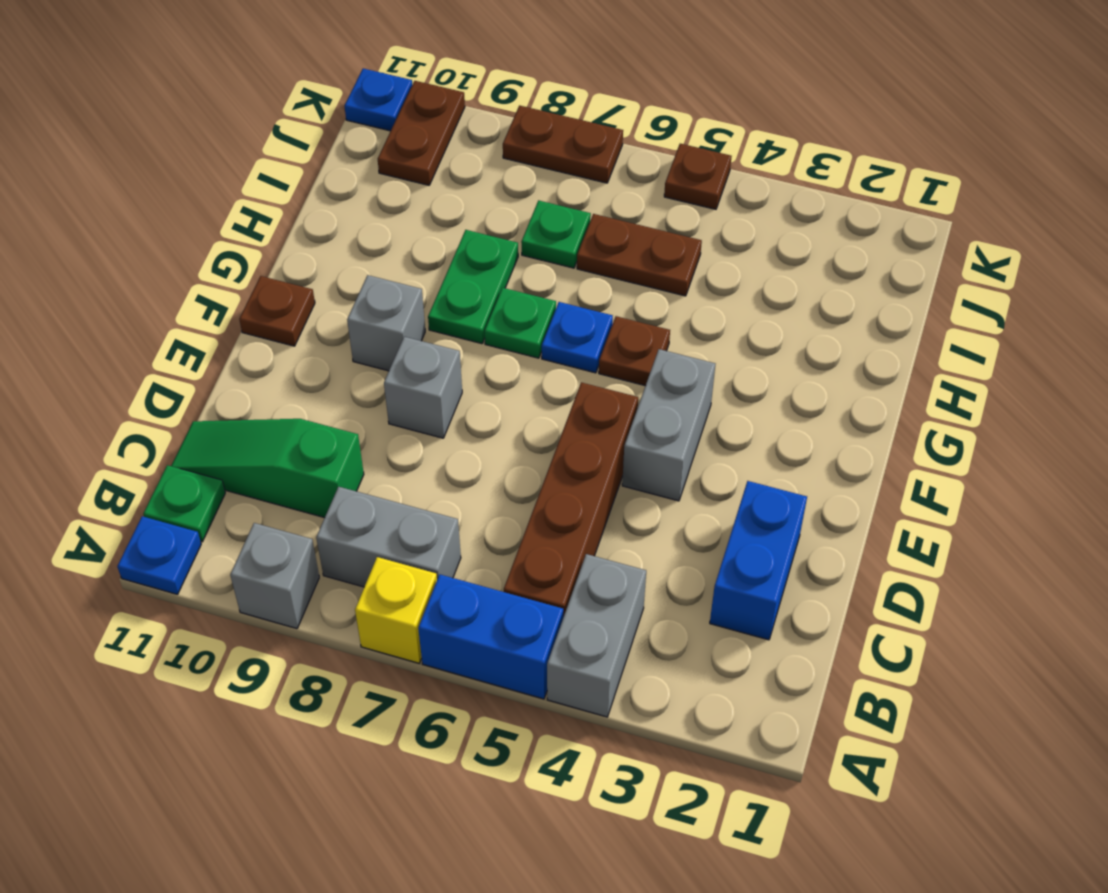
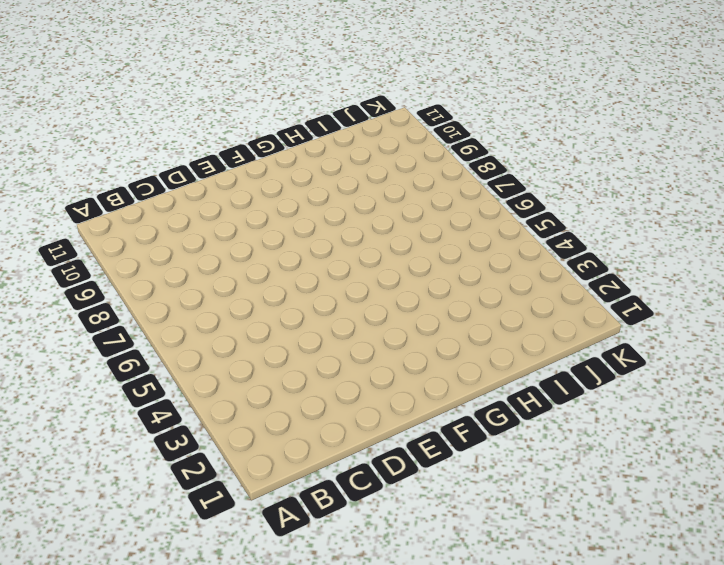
none -> grey brick A4:B4 level 1
none -> blue brick A5:A6 level 1
none -> yellow brick A7 level 1

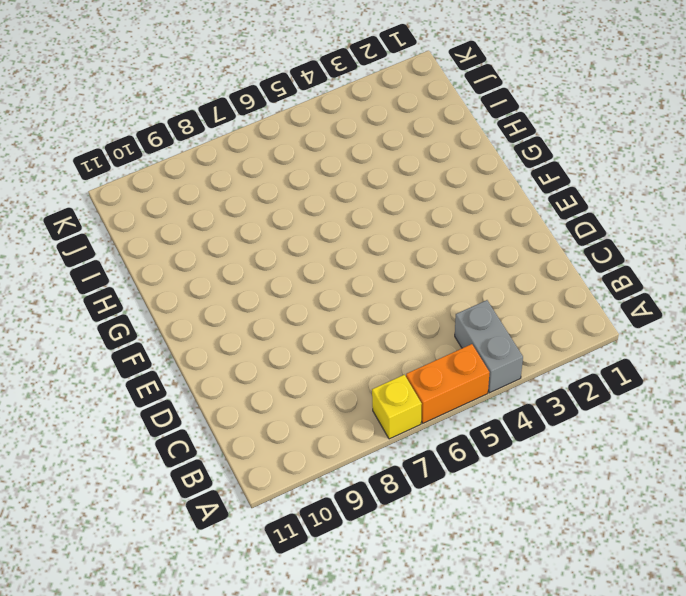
orange brick A5:A6 level 1 -> blue brick A5:A6 level 1
none -> grey brick A9 level 1
none -> blue plate A11 level 1
none -> brown brick B5:E5 level 1

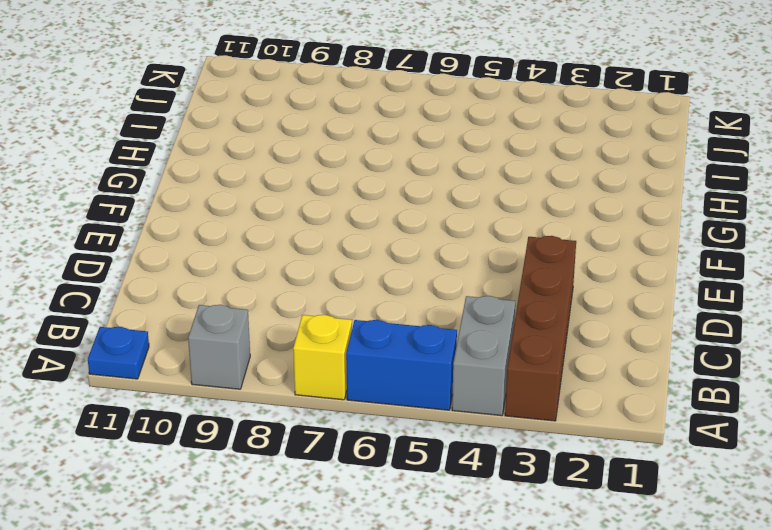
brown brick A3:D3 level 1 -> brown brick B5:E5 level 1
none -> grey brick B7:B8 level 1
none -> green plate B11 level 1
none -> blue brick C2:D2 level 1

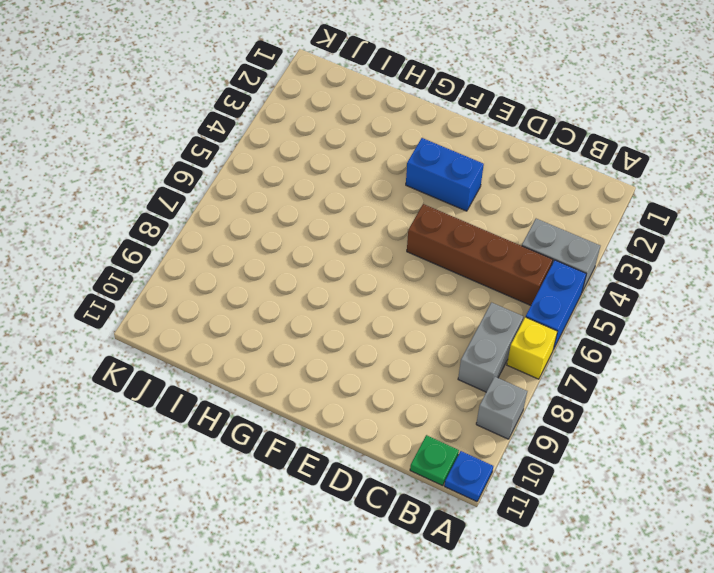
blue brick E3:F3 level 1 -> blue brick C2:D2 level 1
none -> green slope C9:C11 level 1 top 9
none -> grey brick E4:F4 level 1
none -> grey brick E8 level 1

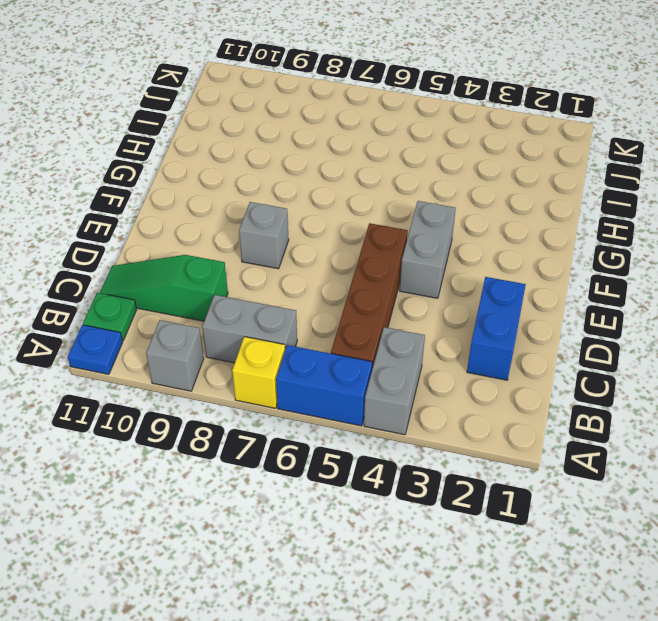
none -> grey brick F9 level 1
none -> brown plate F11 level 1
none -> brown plate G5 level 1

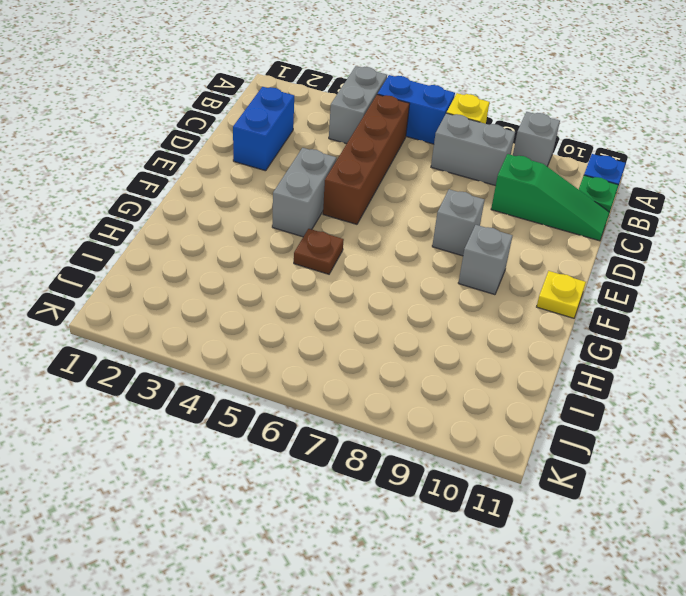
yellow plate F11 level 1 -> brown plate F11 level 1
none -> blue plate G6 level 1
none -> green plate G7 level 1
none -> green plate G8:H8 level 1

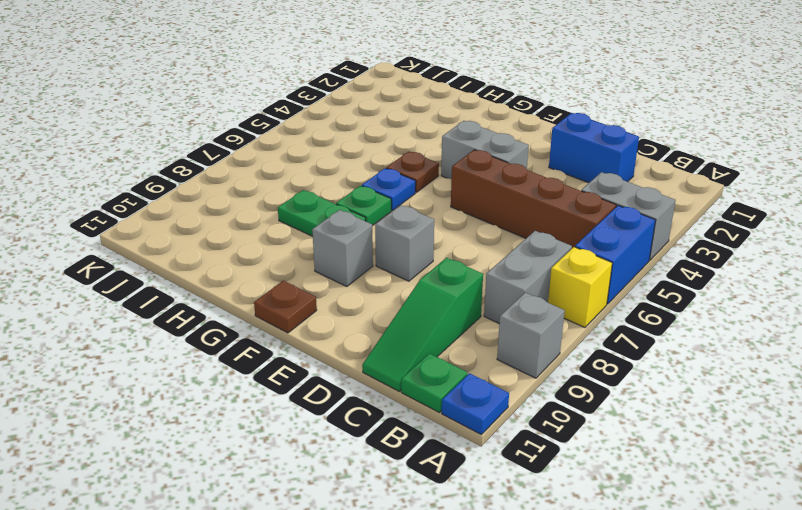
none -> brown plate I5:I6 level 1
none -> green plate I7 level 1
none -> brown plate J10:K10 level 1

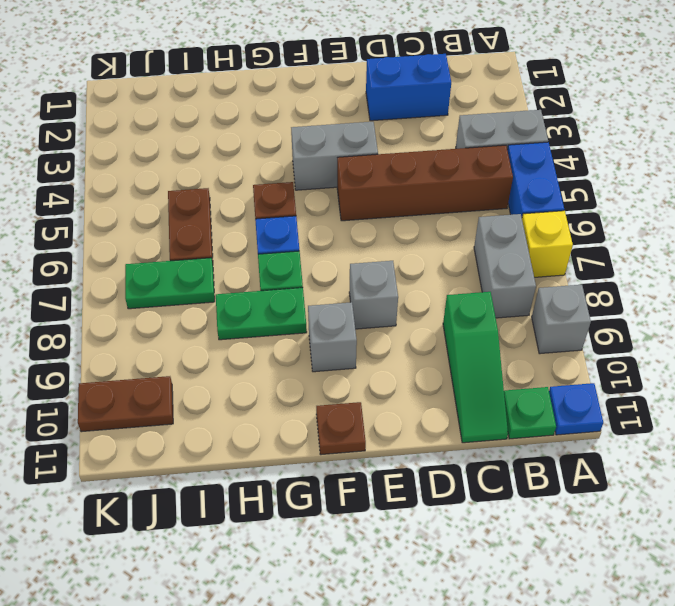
green plate I7:J7 level 1 -> green plate I7 level 1
none -> brown plate K5 level 1
none -> brown plate K7:K8 level 1
none -> blue plate K11 level 1

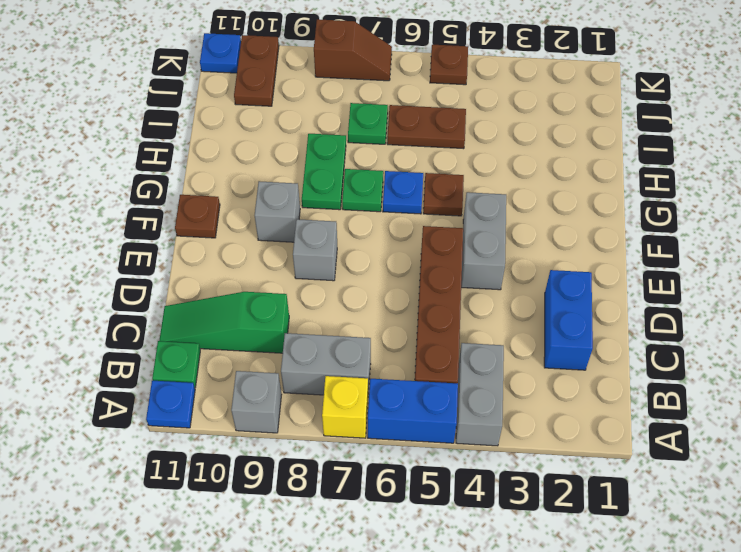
brown slope K7:K8 level 1 top 8 -> brown plate K7:K8 level 1

